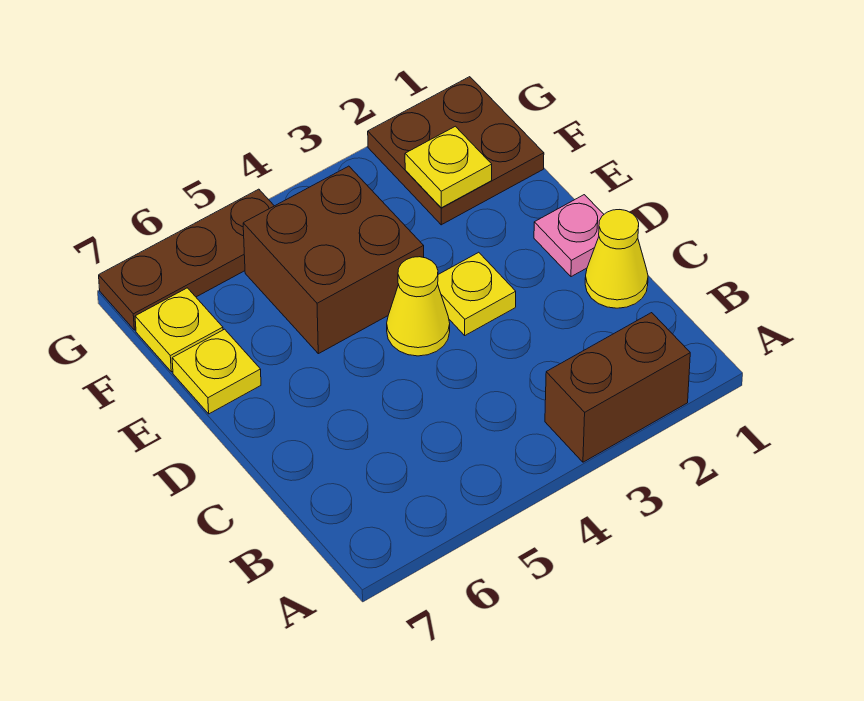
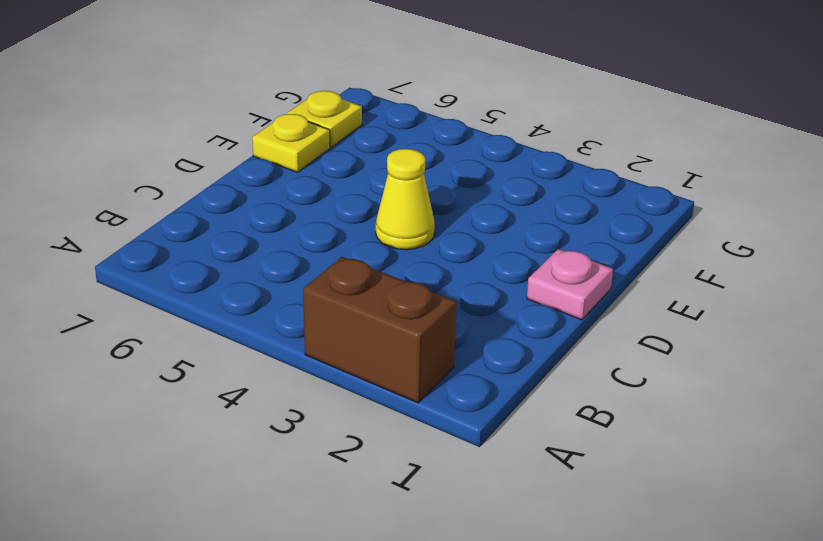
none -> yellow cone C1 level 1
none -> yellow plate D3 level 1

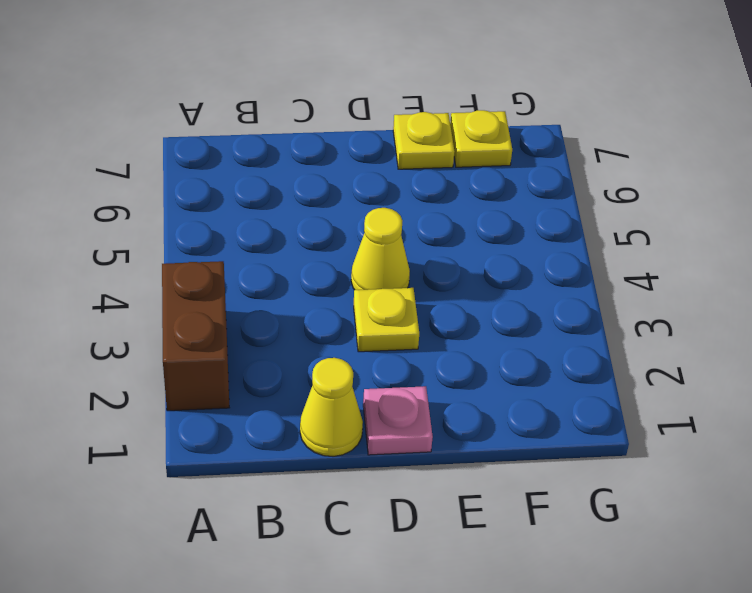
none -> brown brick E4:F5 level 1
none -> brown plate F1:G2 level 1

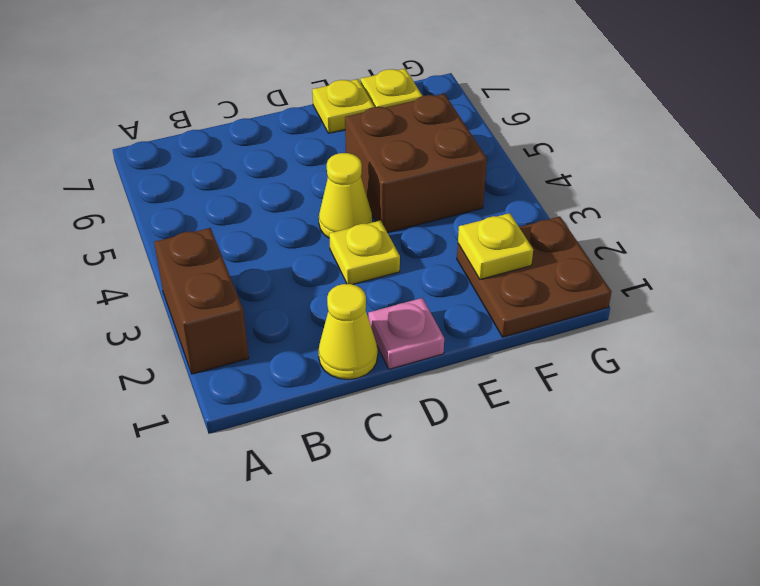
none -> brown plate G5:G7 level 1

